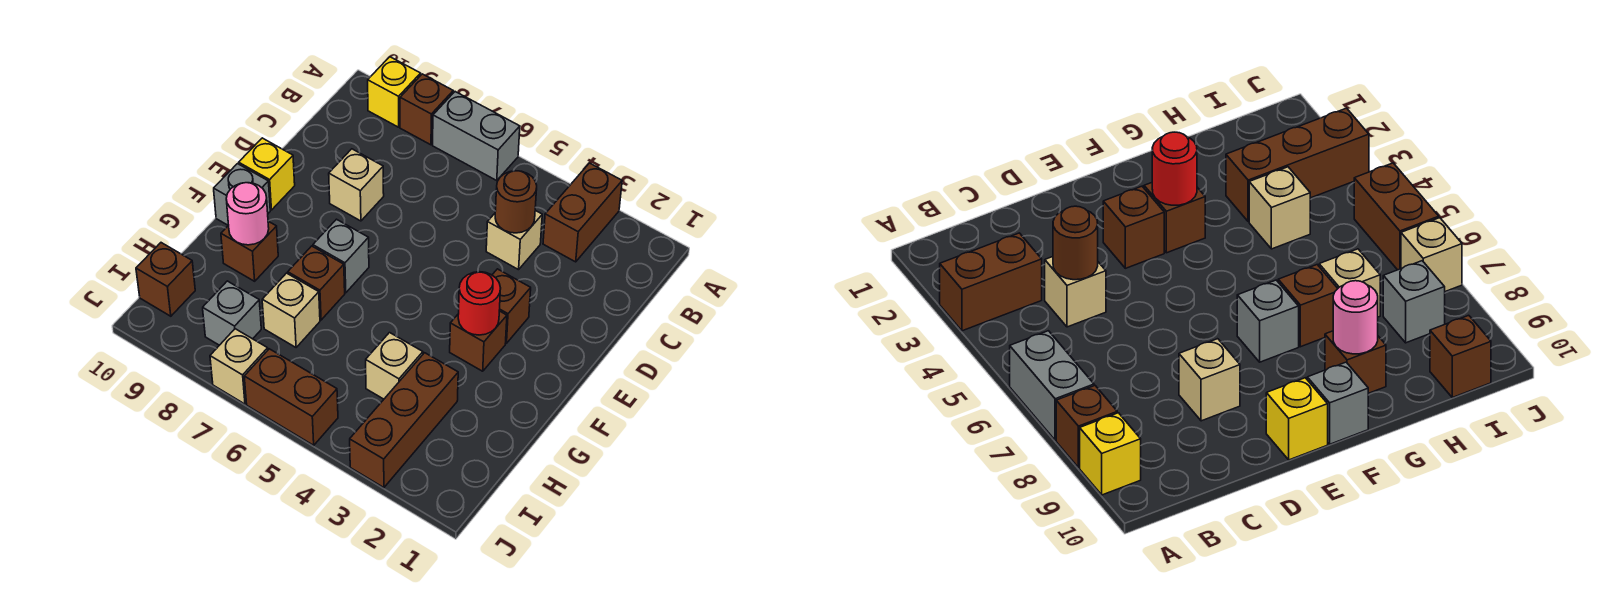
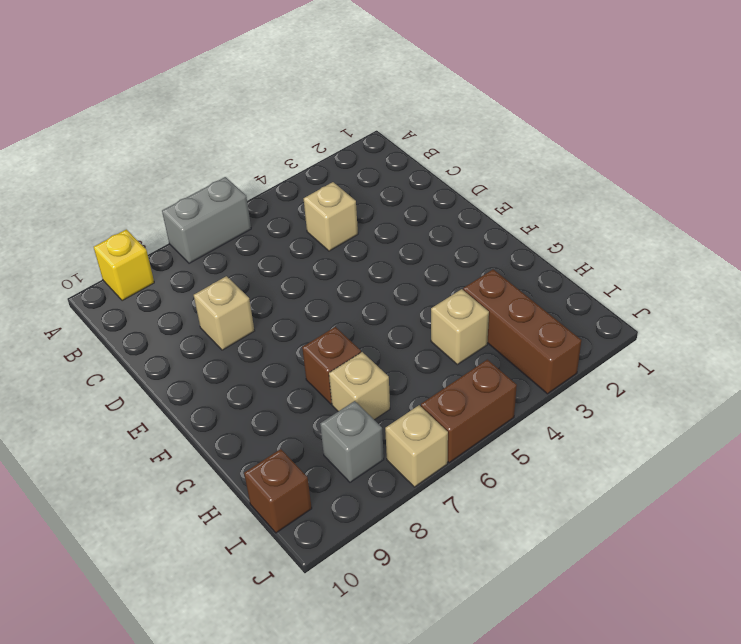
none -> brown brick A3:B3 level 1
none -> brown brick A8 level 1
none -> brown brick E3 level 1

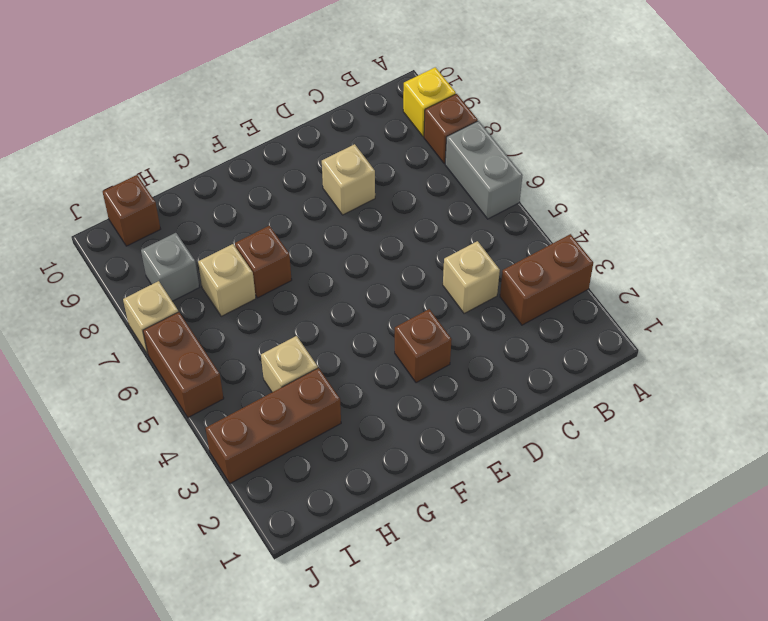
none -> yellow brick E10 level 1
none -> brown brick F3 level 1
none -> grey brick F7 level 1

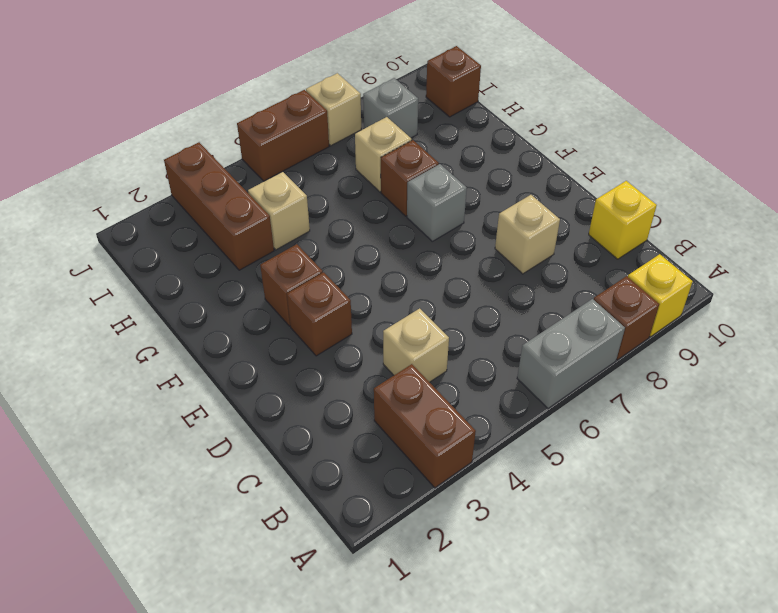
yellow brick C10 level 1 -> yellow brick E10 level 1
none -> grey brick F10 level 1
none -> brown brick G9 level 1
none -> brown round brick C4 level 2

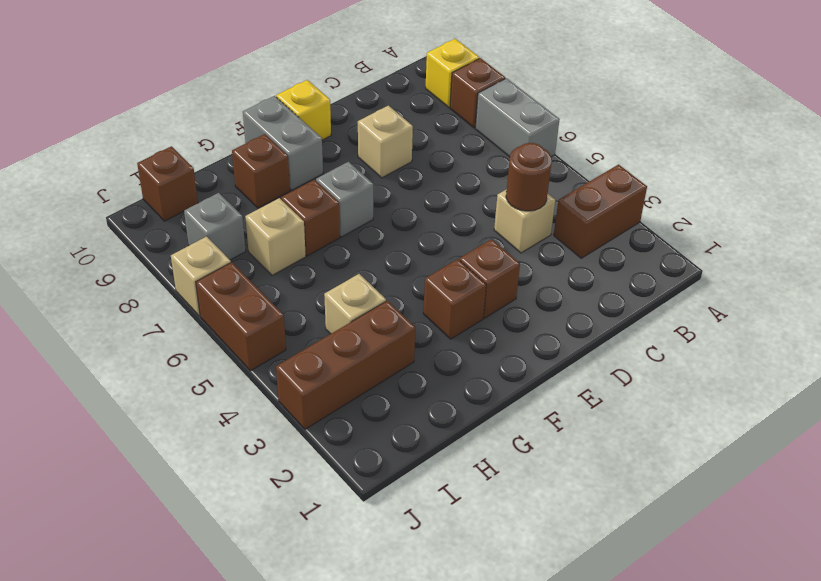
grey brick F9:F10 level 1 -> grey brick F10 level 1
none -> red round brick F3 level 2
none -> pink round brick G9 level 2

